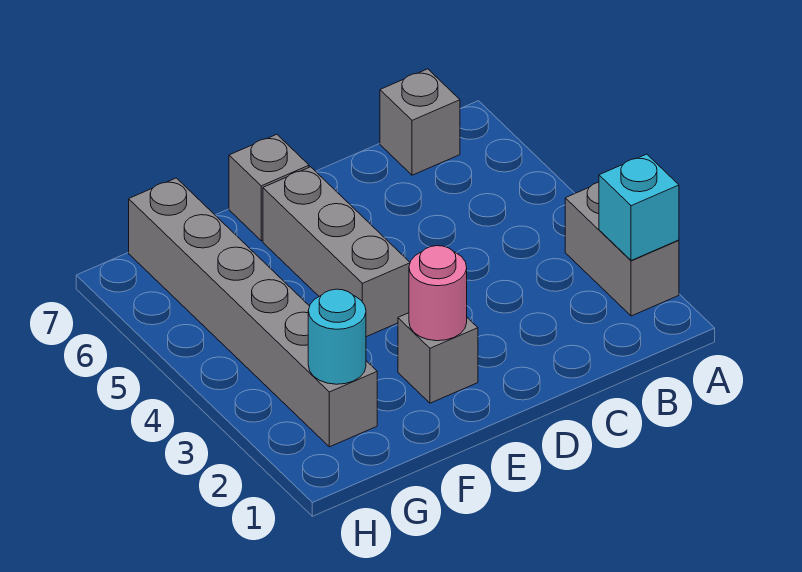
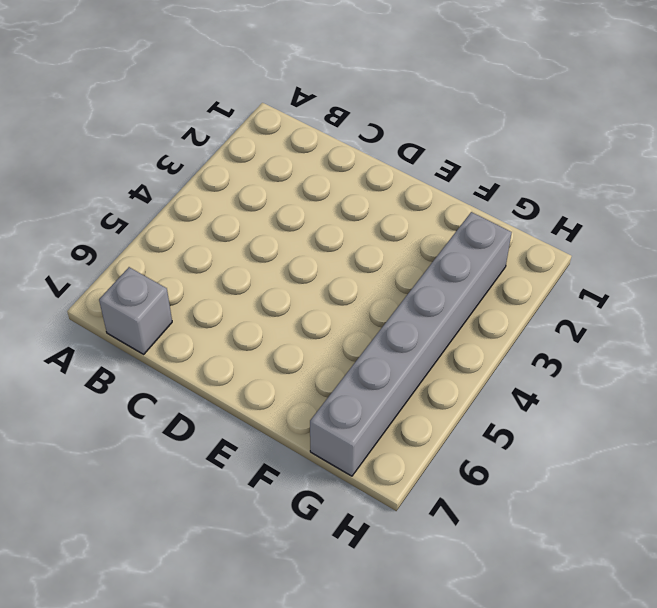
none -> grey brick A2:A3 level 1
none -> grey brick E2 level 1

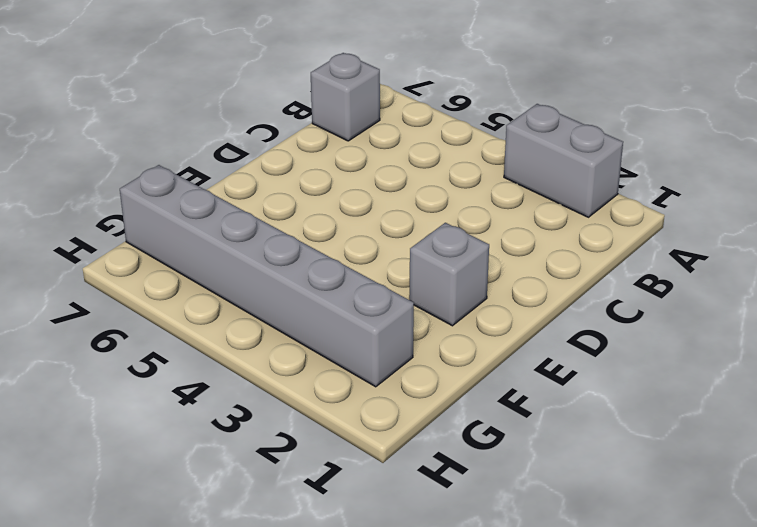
none -> grey brick E4:E6 level 1
none -> grey brick E7 level 1

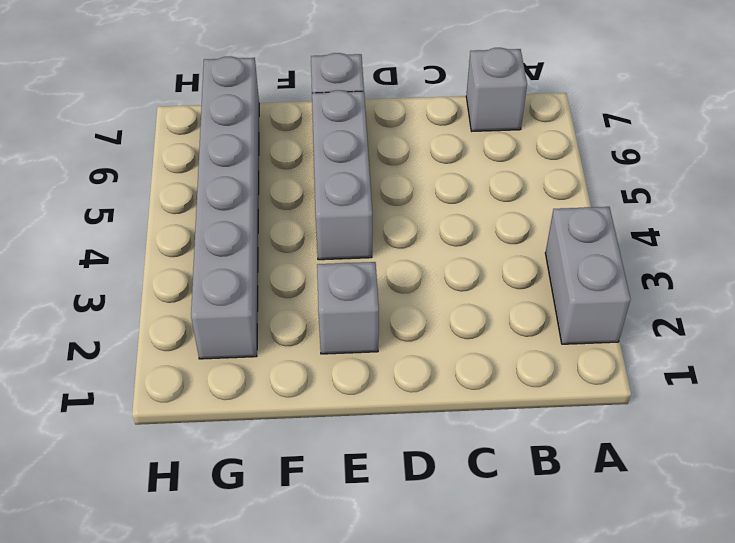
none -> cyan brick A2 level 2
none -> pink round brick E2 level 2

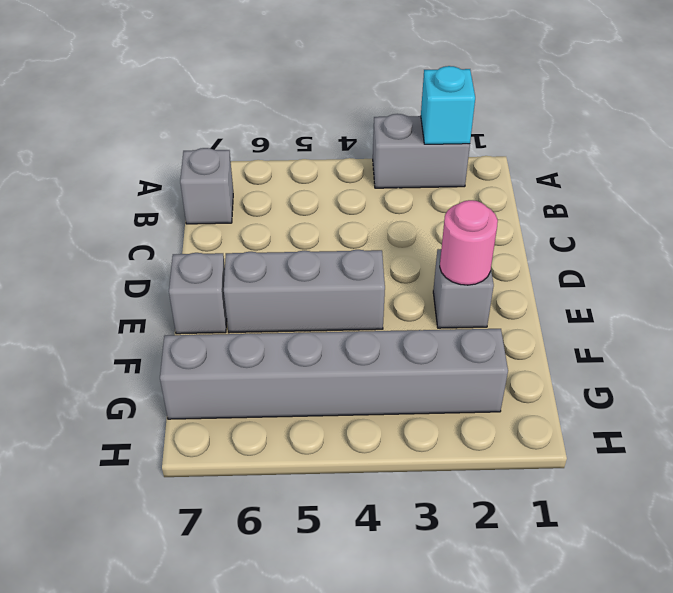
none -> cyan round brick G2 level 2

